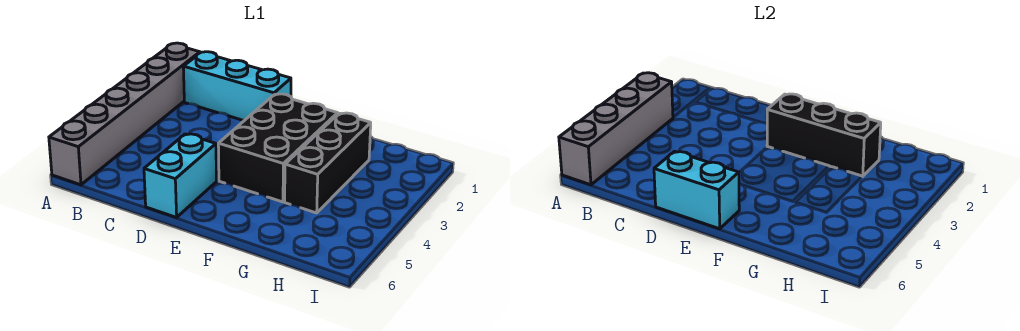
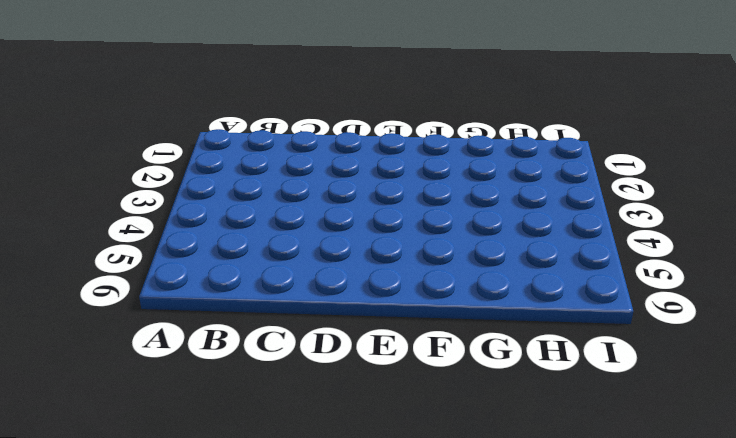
none -> grey brick A1:A6 level 1
none -> cyan brick B1:D1 level 1

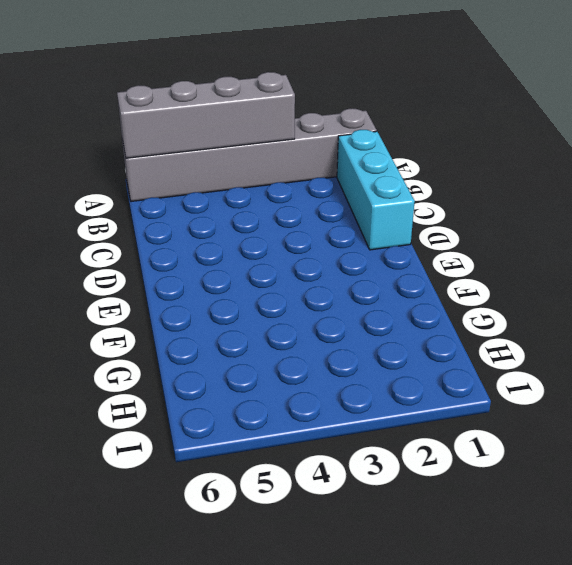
none -> cyan brick D5:D6 level 1
none -> black brick E2:F4 level 1

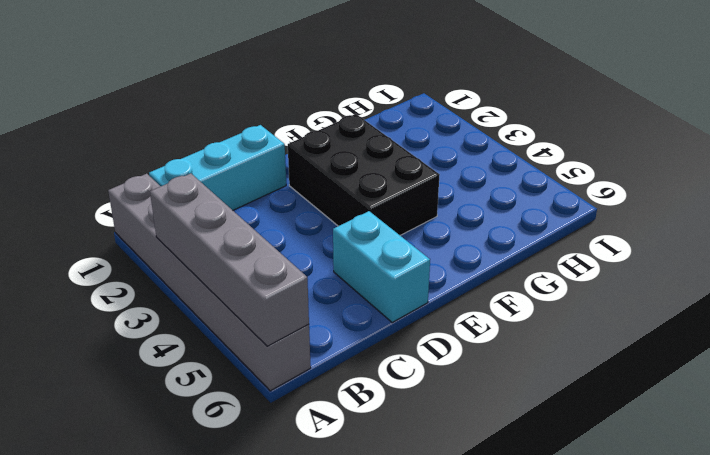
none -> black brick G2:G4 level 1
none -> cyan brick D6:E6 level 2

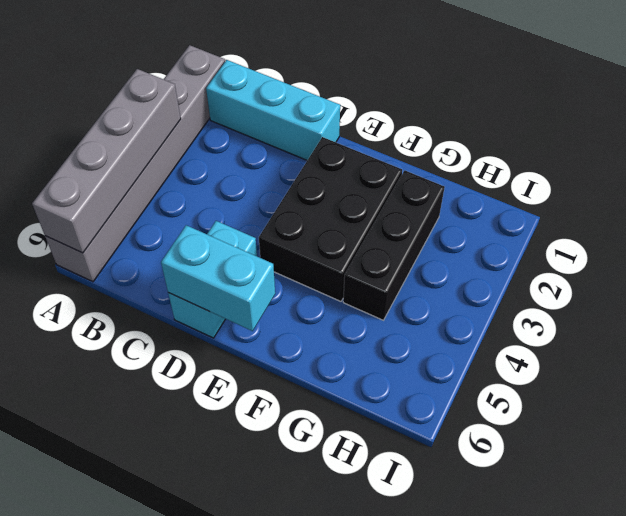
none -> black brick E2:G2 level 2

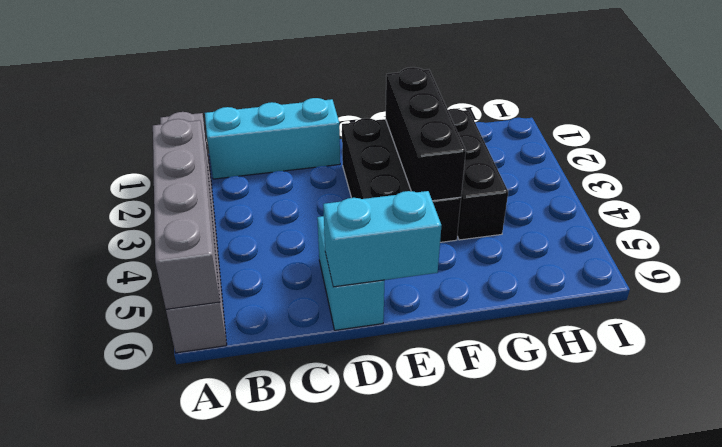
black brick F2:F4 level 2 -> black brick E2:G2 level 2

